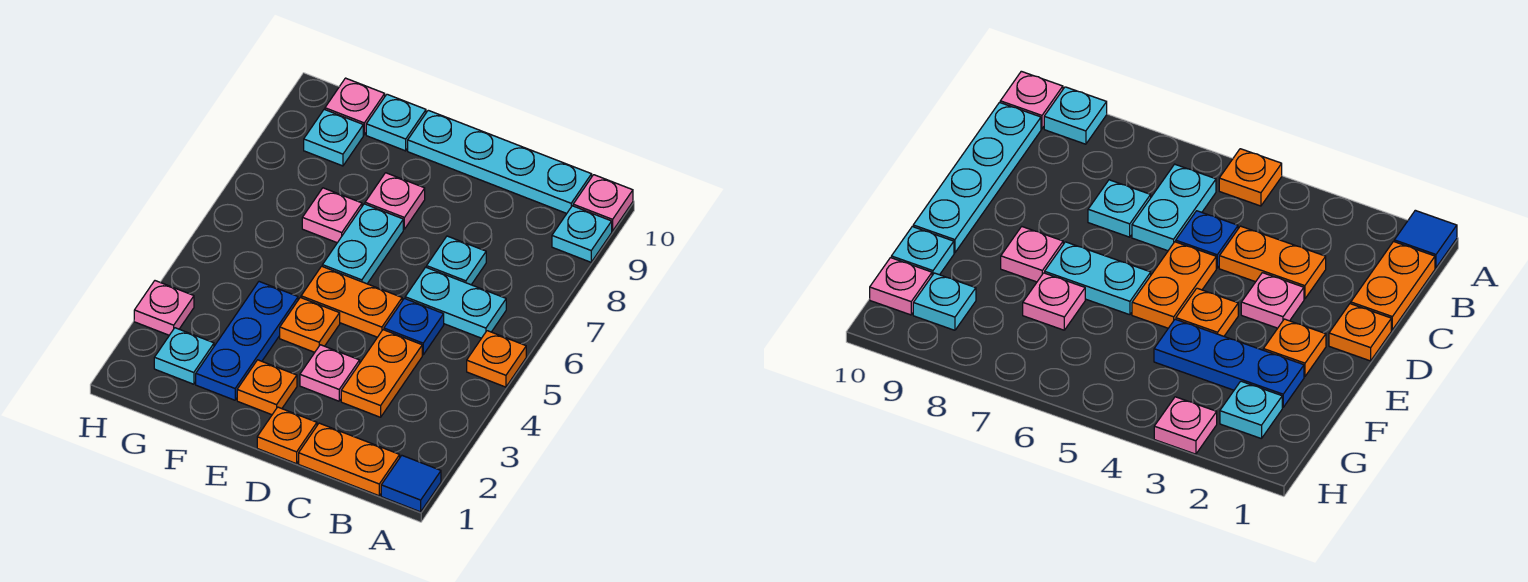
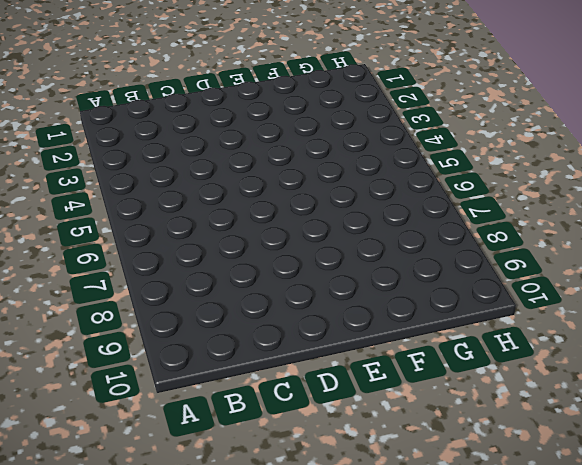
none -> blue tile A1 level 1
none -> orange plate A5 level 1
none -> cyan plate A9 level 1

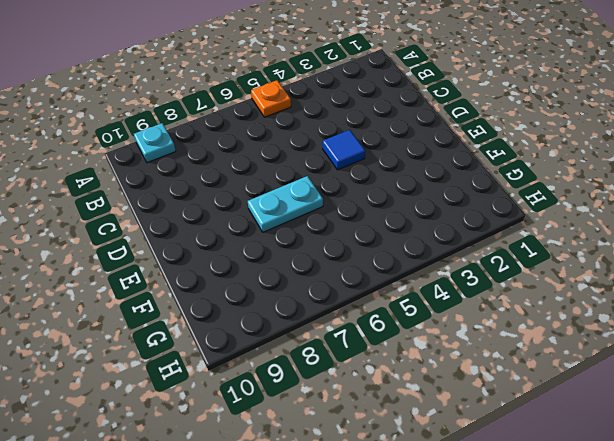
blue tile D4 level 1 -> blue tile A1 level 1
none -> pink plate A10 level 1
none -> orange plate B1:C1 level 1
none -> cyan plate B6:C6 level 1

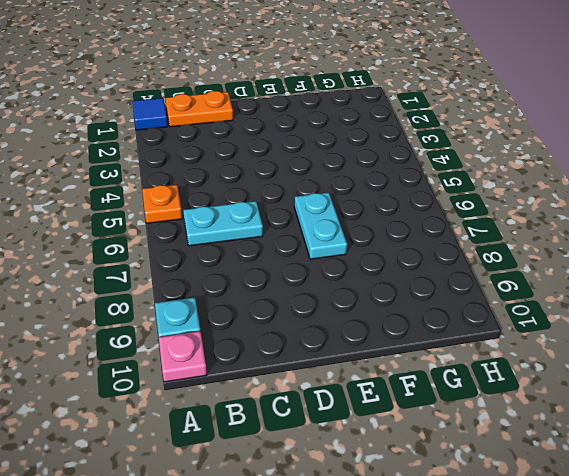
none -> cyan plate B10:E10 level 1
none -> orange plate C3:C4 level 1
none -> blue plate C5 level 1

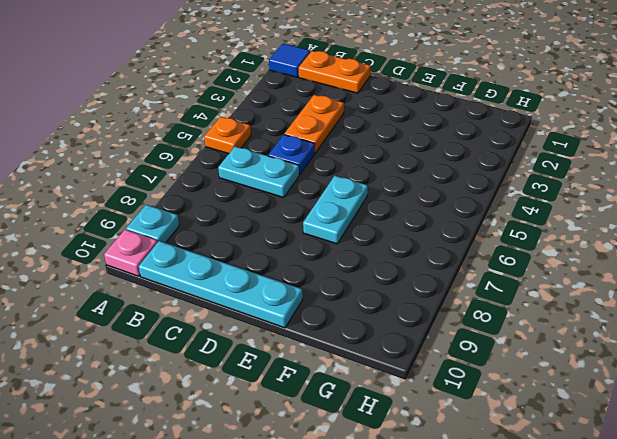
none -> cyan plate C7 level 1
none -> orange plate D1 level 1
none -> pink plate D3 level 1

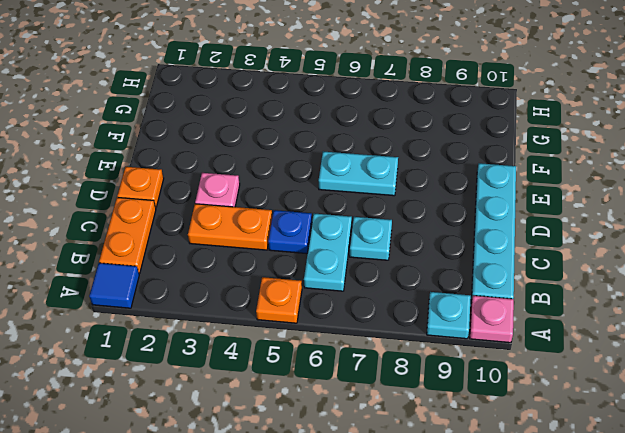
none -> orange plate D5:E5 level 1
none -> orange plate E2 level 1
none -> orange plate E4 level 1

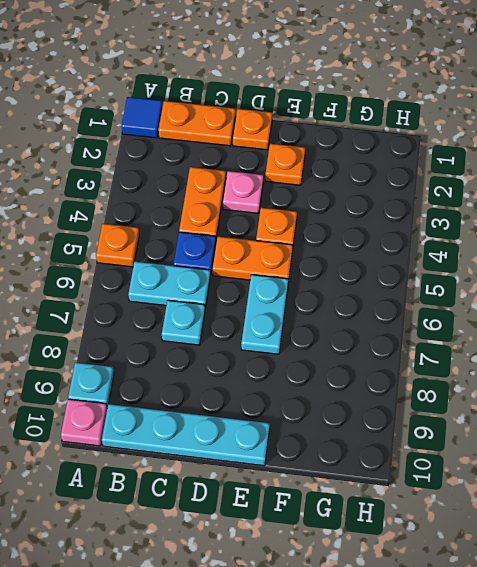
none -> pink plate E8 level 1
none -> blue plate F2:F4 level 1
none -> pink plate F7 level 1

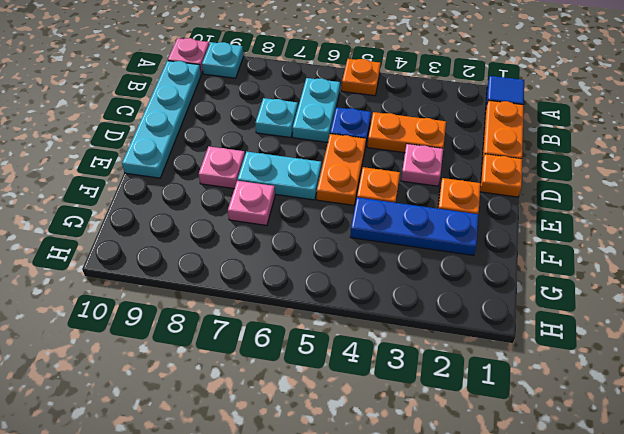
none -> cyan plate F10 level 1
none -> cyan plate G2 level 1
none -> cyan plate G9 level 1

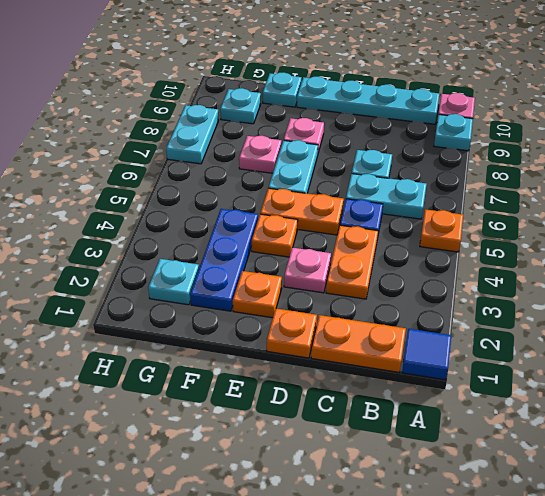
cyan plate H7:H8 level 1 -> none
none -> pink plate G10 level 1
none -> pink plate H3 level 1

